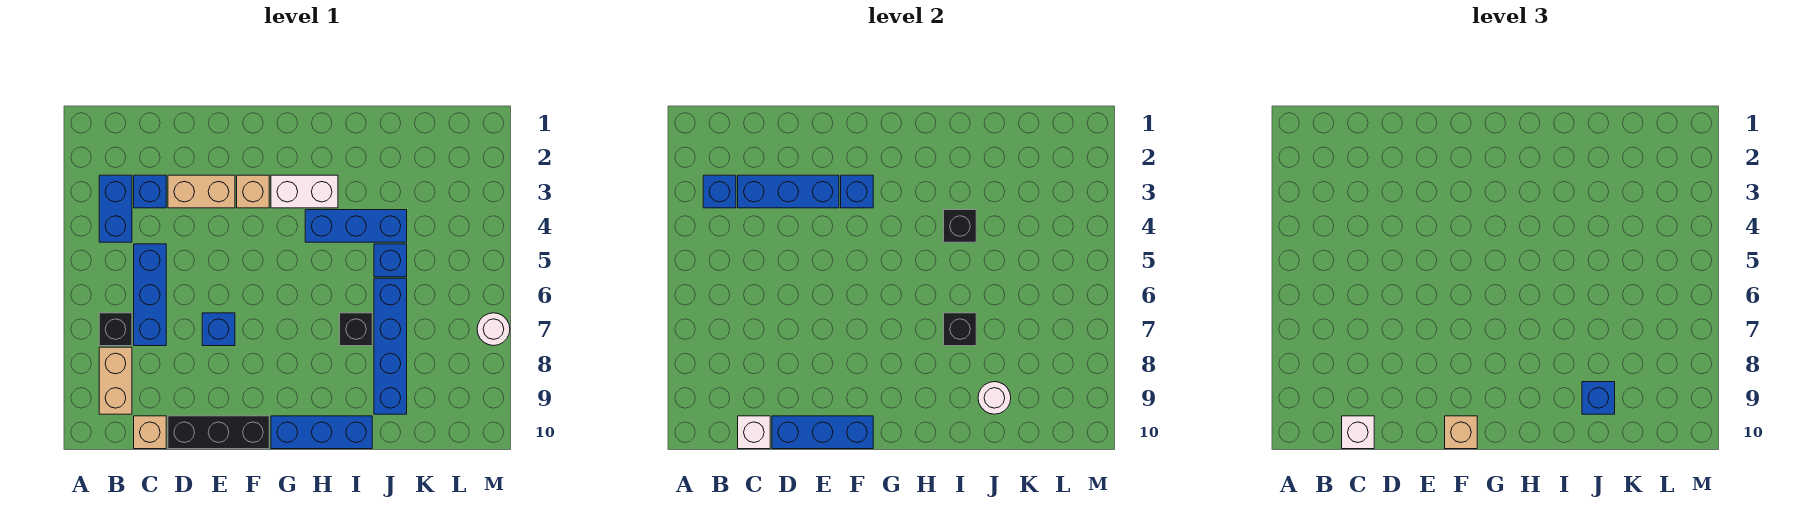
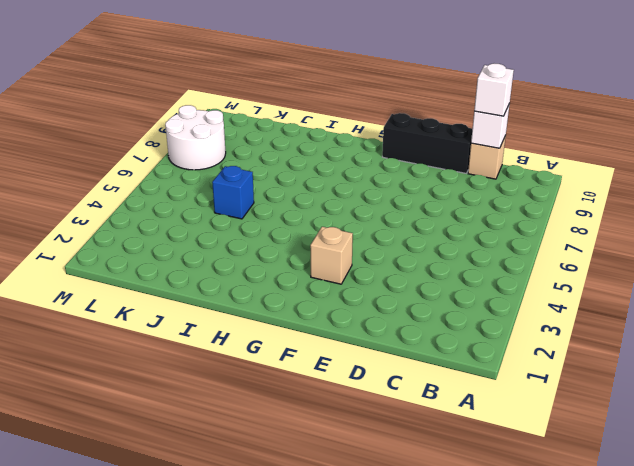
white round brick L7:M8 level 1 -> white round brick M7 level 1
none -> blue brick B3:B4 level 1
none -> black brick B7 level 1
none -> tan brick B8:B9 level 1

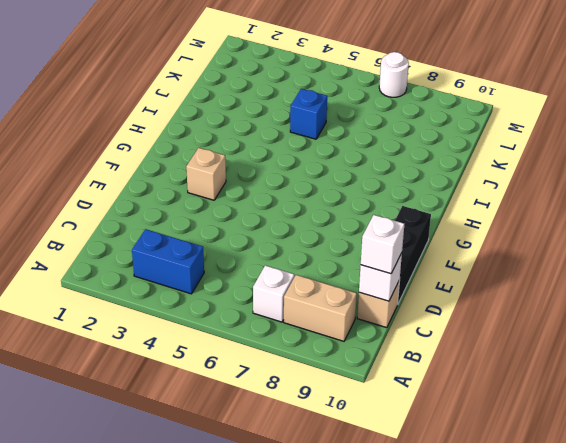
white brick B7 level 1 -> black brick B7 level 1
none -> blue brick C3 level 1
none -> blue brick C5:C7 level 1
none -> tan brick D3:E3 level 1

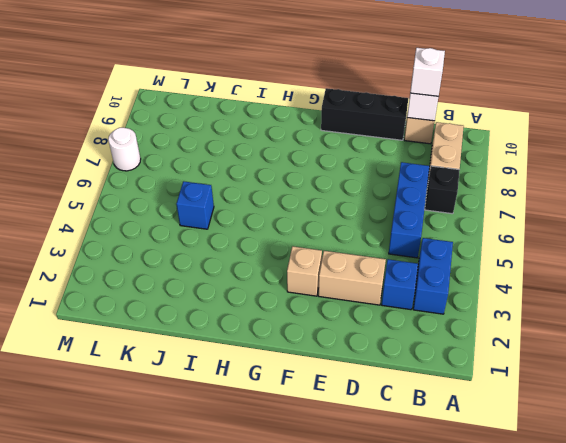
none -> blue brick E7 level 1
none -> white brick G3:H3 level 1
none -> blue brick G10:I10 level 1

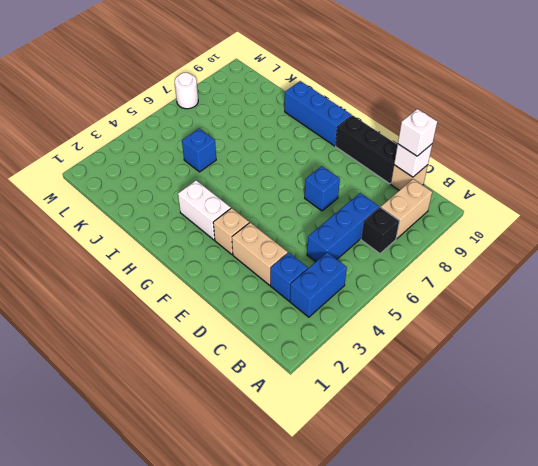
none -> blue brick H4:J4 level 1
none -> black brick I7 level 1
none -> blue brick J6:J9 level 1

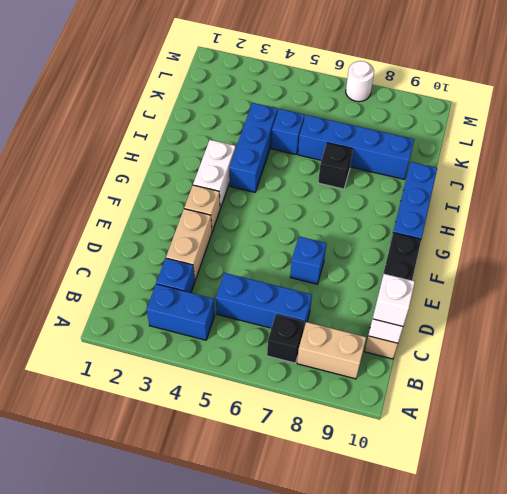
none -> blue brick B3 level 2
none -> blue brick C3:E3 level 2
none -> blue brick D10:F10 level 2

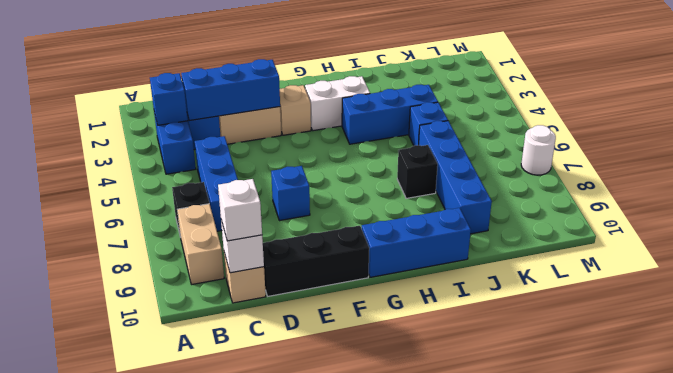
none -> blue brick D10:F10 level 2
none -> blue brick F3 level 2
none -> black brick I4 level 2

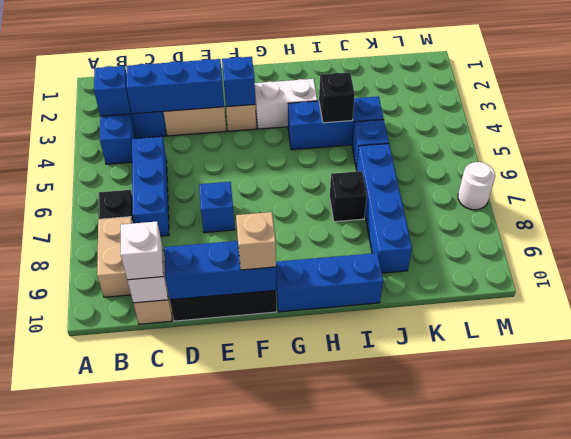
none -> black brick I7 level 2
none -> white round brick J9 level 2
none -> blue brick J9 level 3

